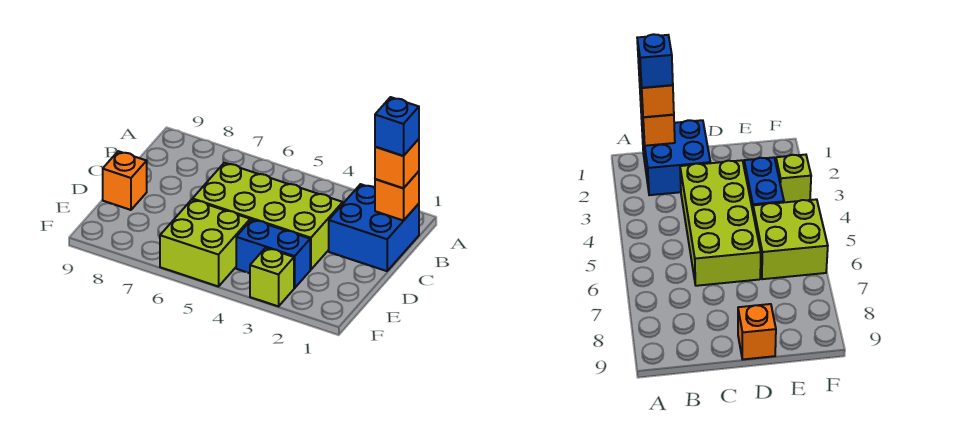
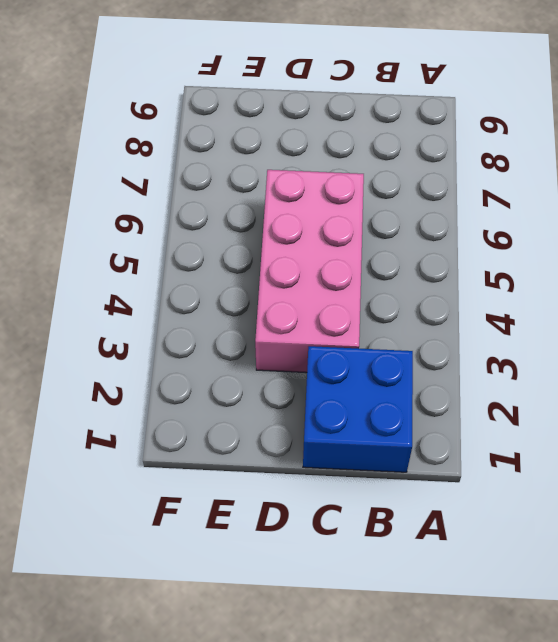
pink brick C3:D6 level 1 -> lime brick C3:D6 level 1
none -> orange brick D9 level 1
none -> blue brick E3:E4 level 1

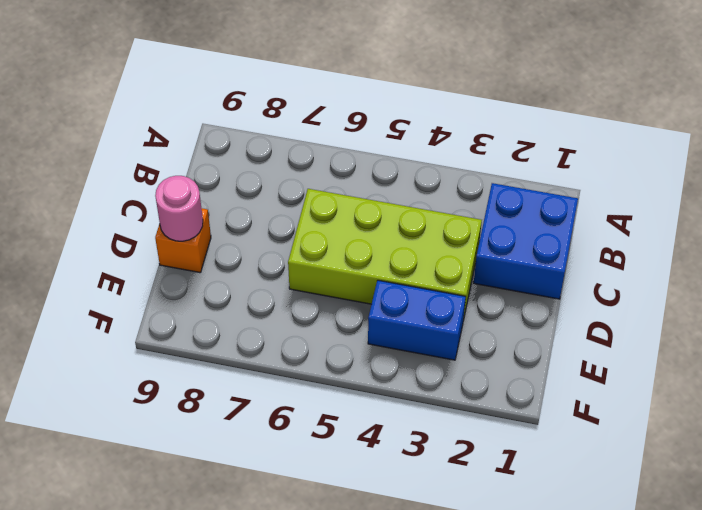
pink round brick D9 level 2 -> none
none -> lime brick E5:F6 level 1
none -> lime brick F3 level 1

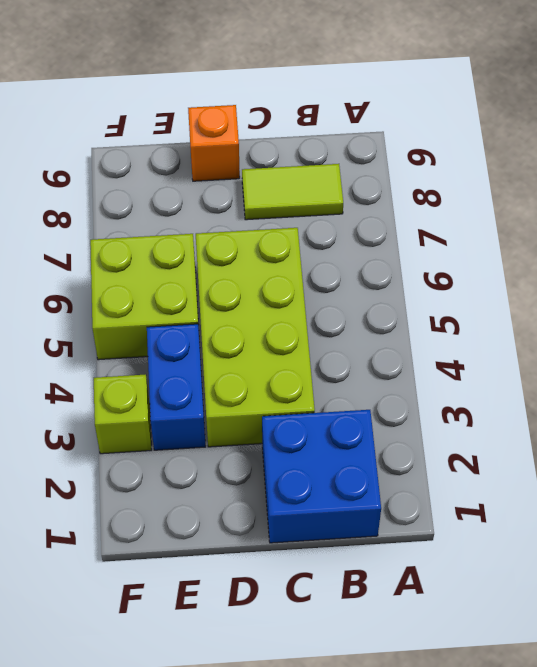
lime tile B8:C8 level 1 -> none
none -> orange brick B1 level 2
none -> orange brick B1 level 3

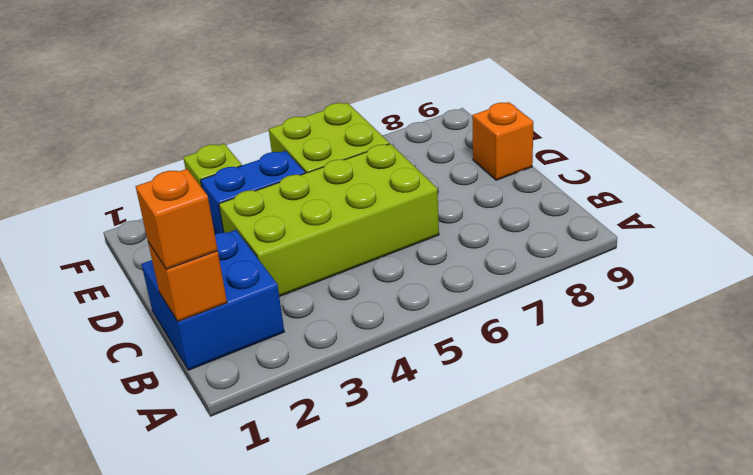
none -> blue brick B1 level 4

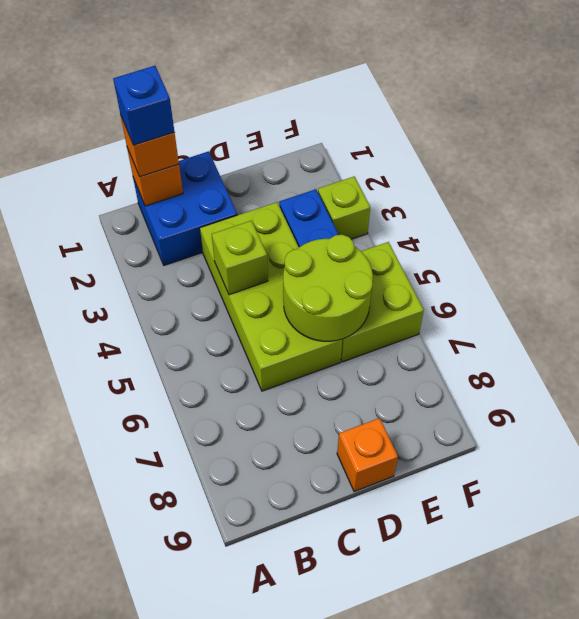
lime brick C4 level 2 -> none
lime round brick D5:E6 level 2 -> none

